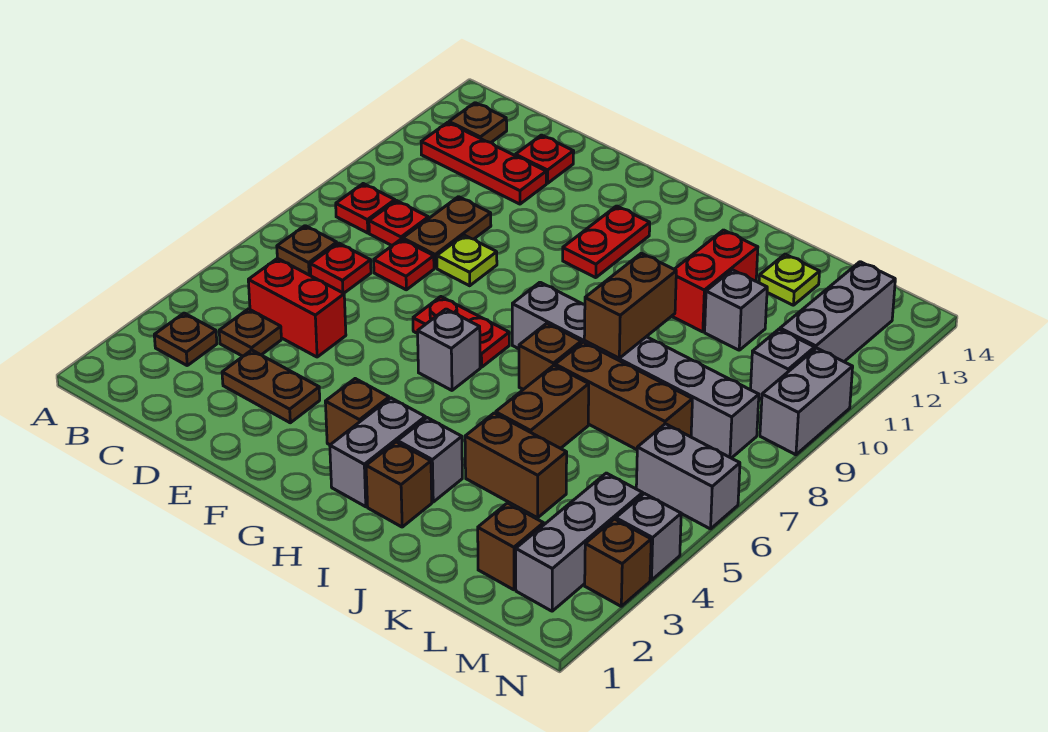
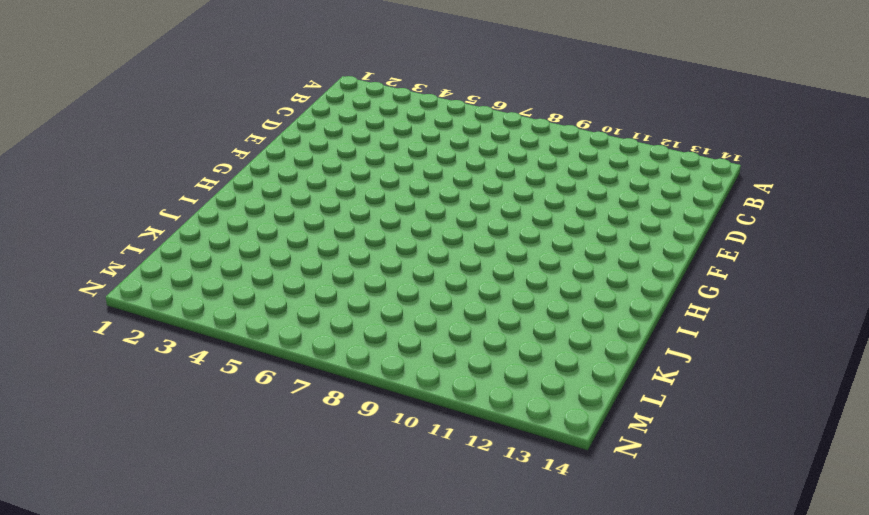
none -> brown plate B3 level 1
none -> brown plate B7 level 1
none -> red plate B9 level 1
none -> red plate B12:D12 level 1

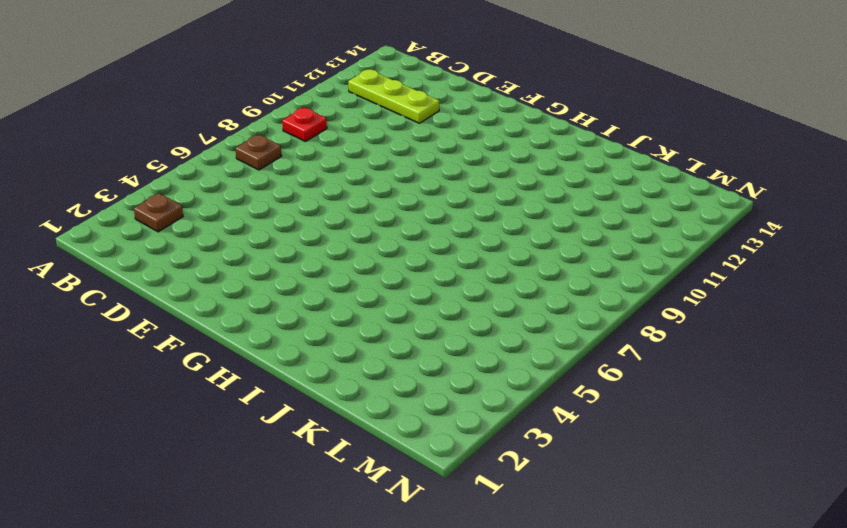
lime plate B12:D12 level 1 -> red plate B12:D12 level 1
none -> brown plate B13 level 1
none -> brown plate C4 level 1
none -> red brick C5:D5 level 1
none -> red plate C7 level 1

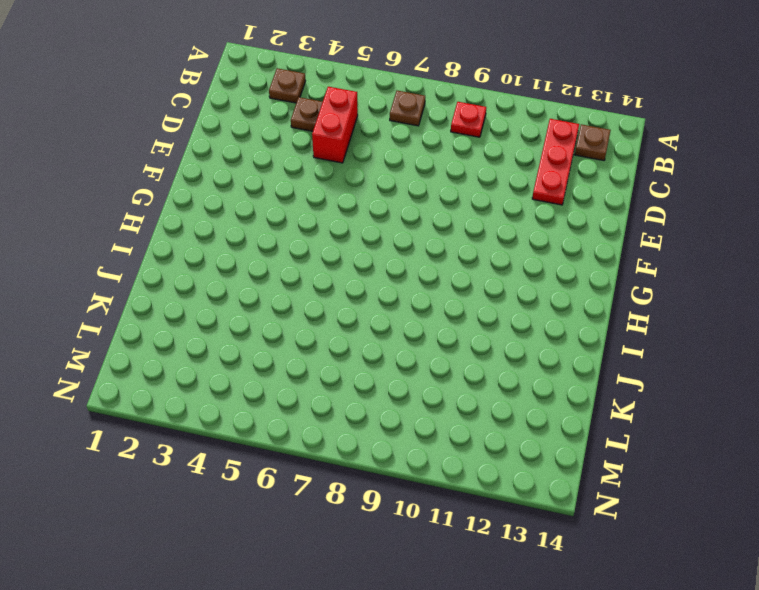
none -> red plate C7 level 1
none -> red plate C9 level 1
none -> brown plate D3:E3 level 1
none -> red plate D8 level 1

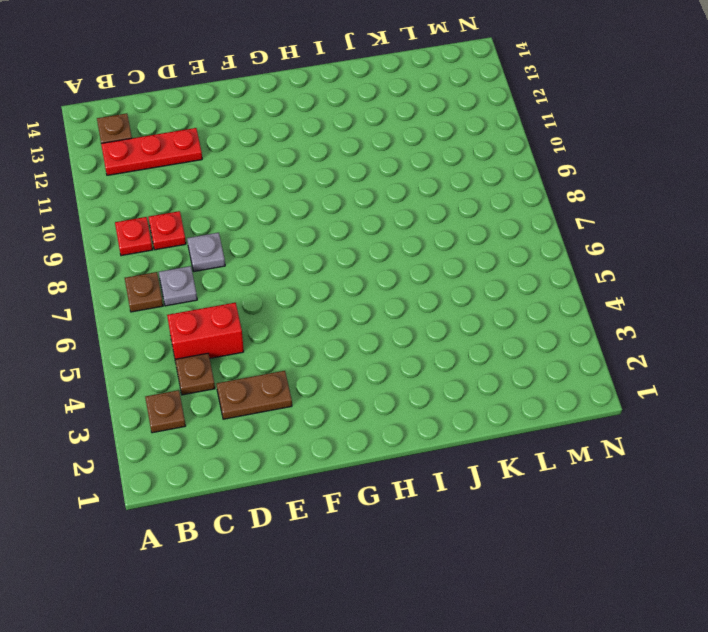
grey plate C7 level 1 -> red plate C7 level 1
grey plate D8 level 1 -> red plate D8 level 1
none -> brown plate D9:D10 level 1
none -> red plate D13 level 1
none -> lime plate E9 level 1
none -> red plate F7:G7 level 1

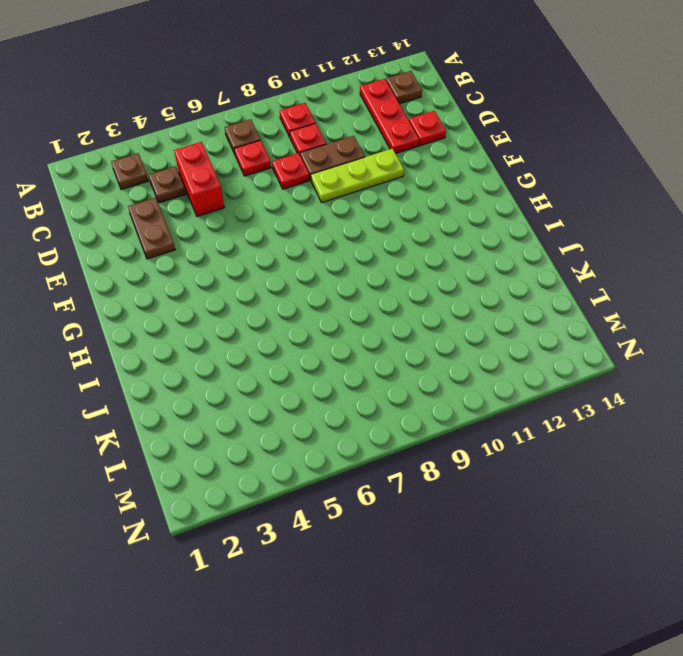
lime plate E9:E11 level 1 -> lime plate E9 level 1
none -> red plate F7:G7 level 1
none -> brown brick G3 level 1
none -> grey brick G6 level 1
none -> red plate G11:G12 level 1

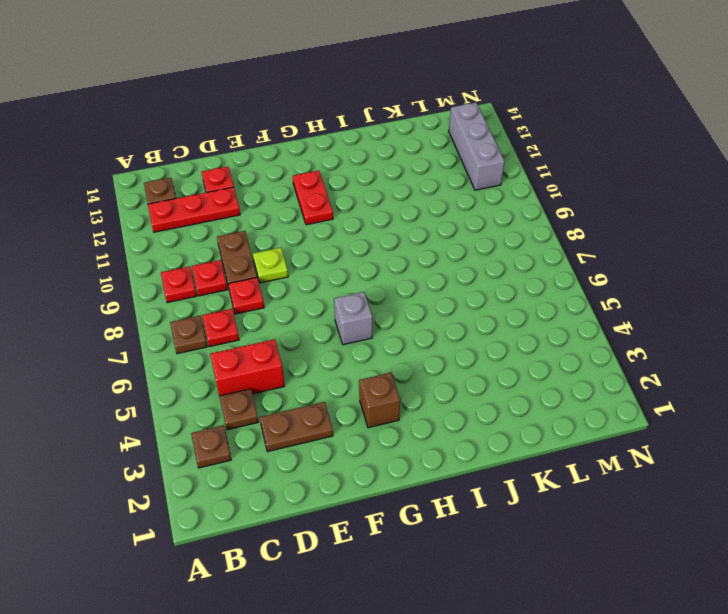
none -> red plate F7:G7 level 1
none -> grey brick H2:H3 level 1
none -> grey brick H8:M8 level 1
none -> brown brick I2 level 1

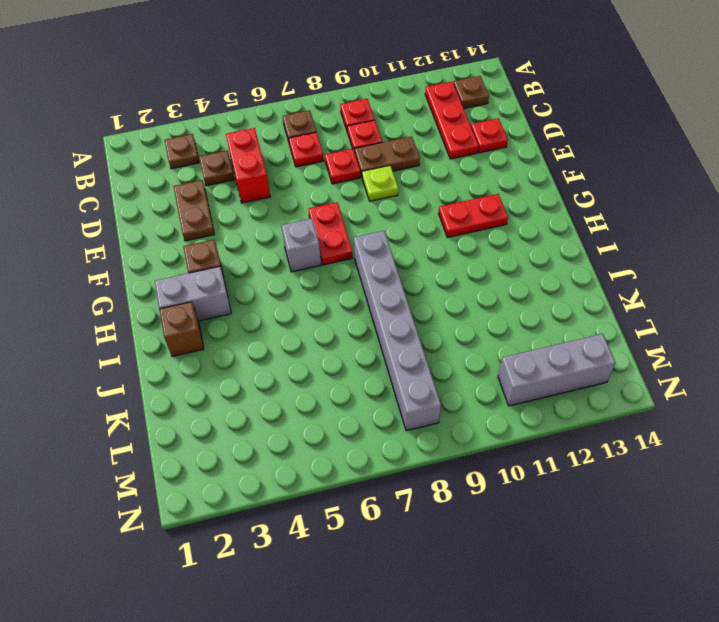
none -> grey brick I3 level 1
none -> brown brick I7 level 1
none -> brown brick J4:K4 level 1
none -> brown brick J5:J6 level 1

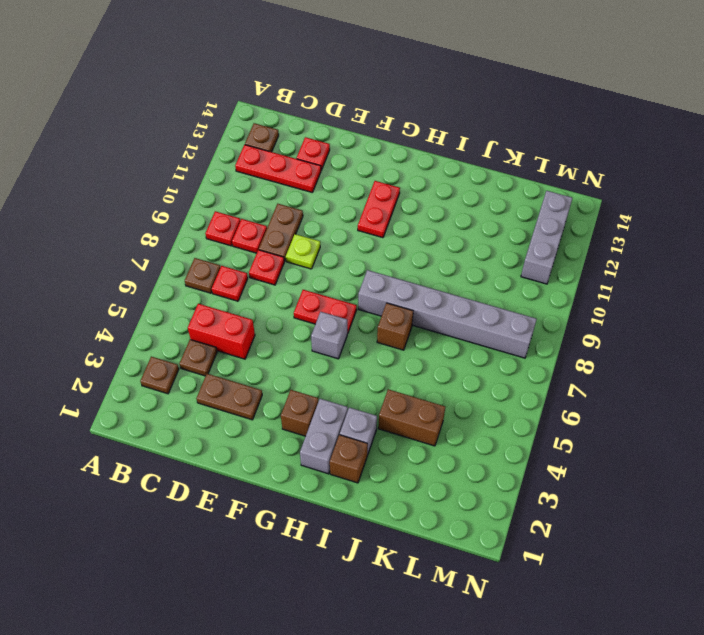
none -> brown brick J5:J6 level 1
none -> brown brick J7:L7 level 1
none -> red brick J11:J12 level 1
none -> grey brick K11 level 1

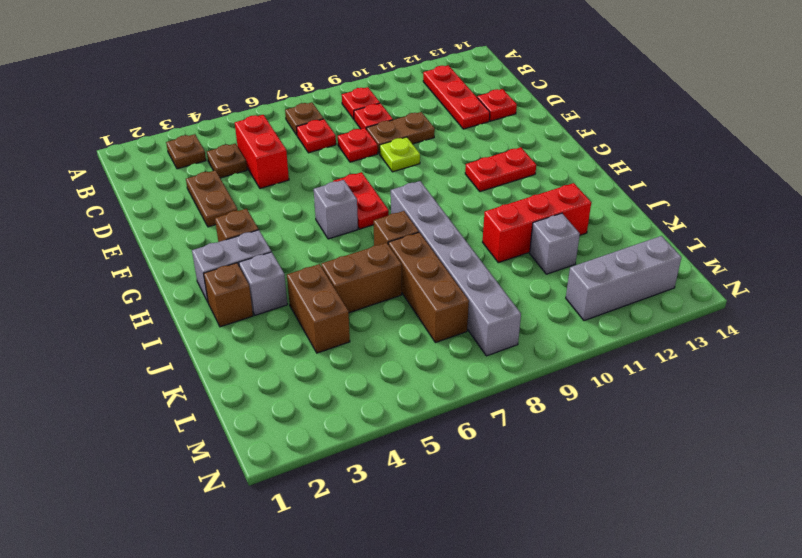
red brick J10:J12 level 1 -> red brick J11:J12 level 1
none -> brown plate B13 level 1
none -> lime plate K13 level 1
none -> brown brick L2 level 1
none -> grey brick M2:M4 level 1

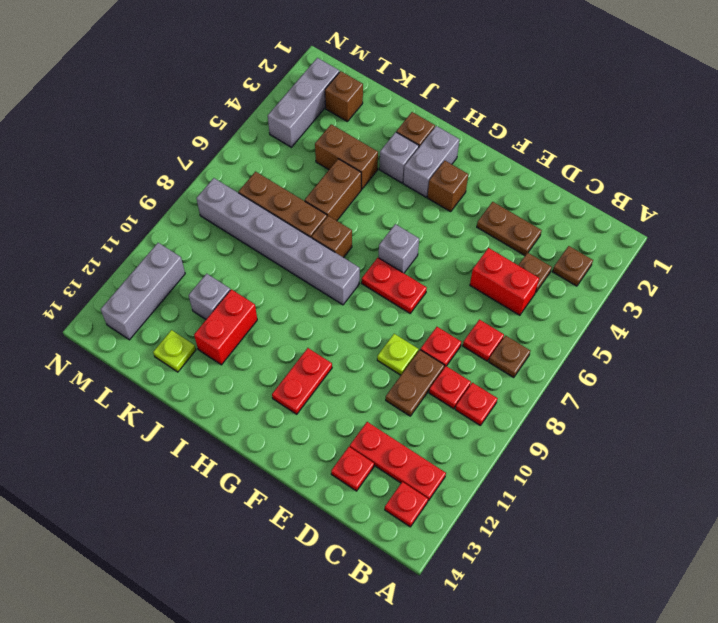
red plate B13 level 1 -> brown plate B13 level 1
none -> grey brick M6:N6 level 1
none -> grey brick M10 level 1
none -> brown brick N3 level 1
none -> grey brick N4 level 1

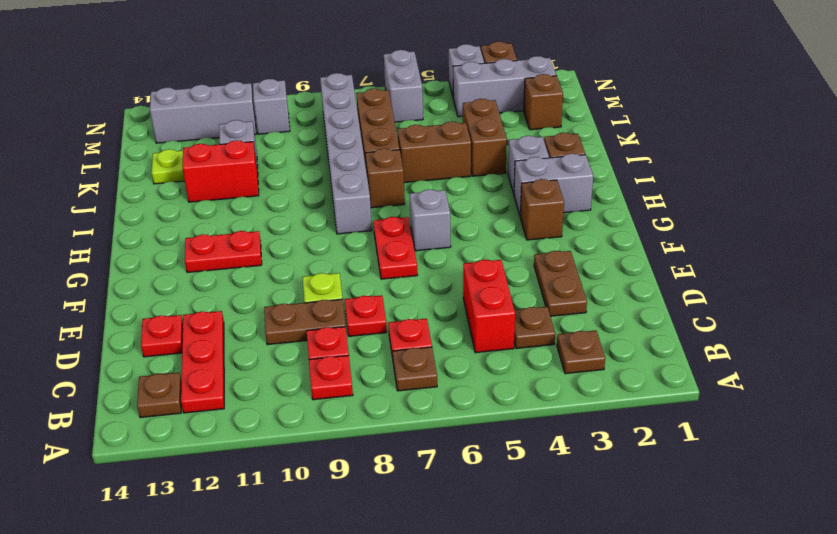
none -> grey brick N9:N10 level 1
none -> brown brick J8:J9 level 2

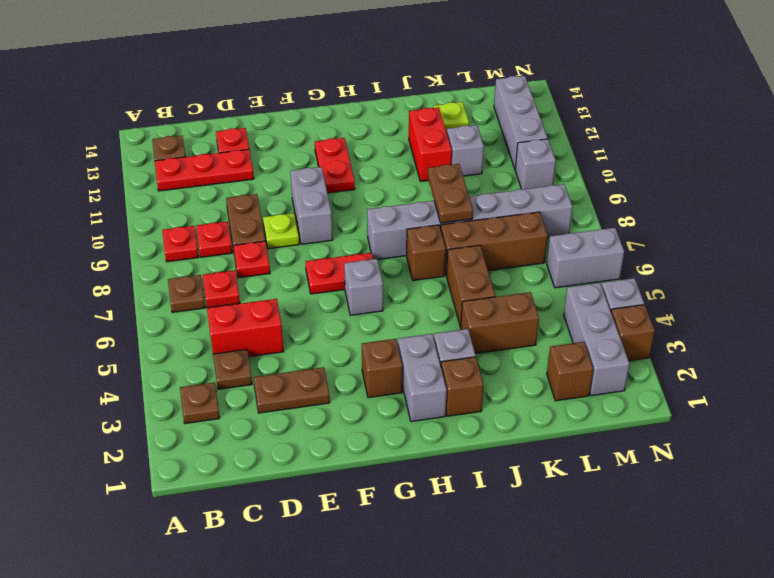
grey brick F9:F10 level 1 -> grey brick N9:N10 level 1
brown plate J8:J9 level 2 -> brown brick J8:J9 level 2

